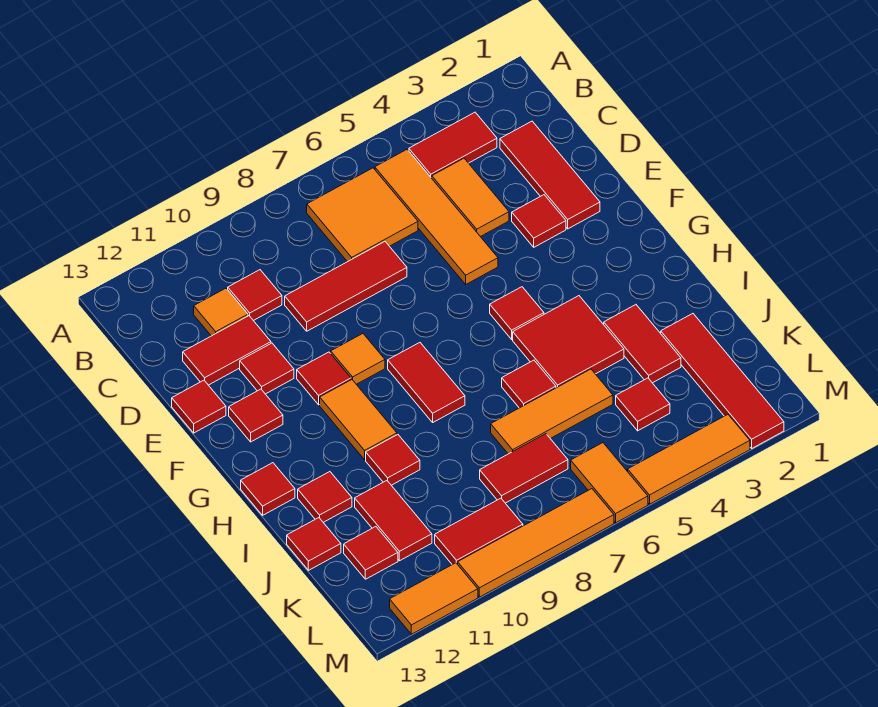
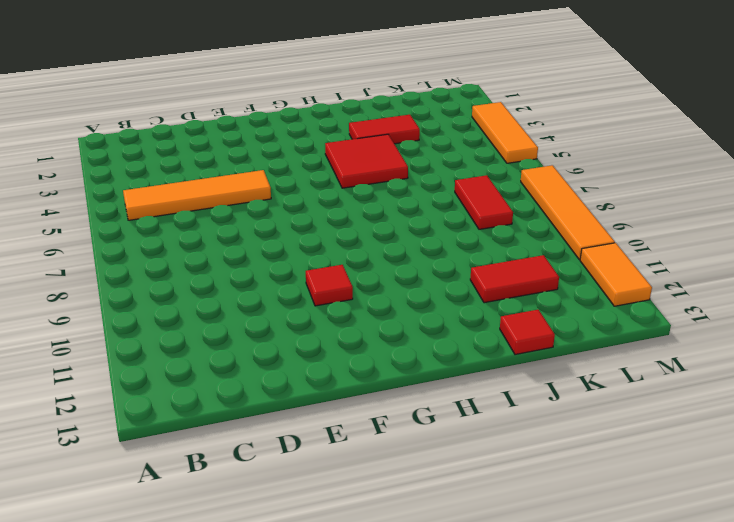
none -> red tile B3:B4 level 1
none -> orange tile B6:C7 level 1
none -> red tile C2:E2 level 1
none -> orange tile C4:D4 level 1

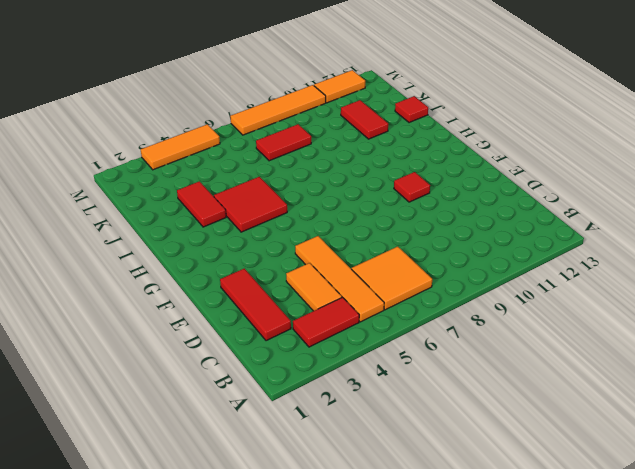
none -> red tile C10 level 1
none -> orange tile C11 level 1
none -> red tile D7:D9 level 1
none -> red tile D11:D12 level 1

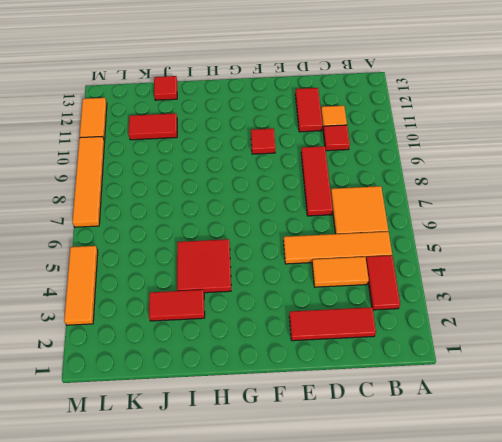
none -> red tile E3 level 1
none -> red tile E11 level 1
none -> red tile E13 level 1
none -> orange tile F9 level 1

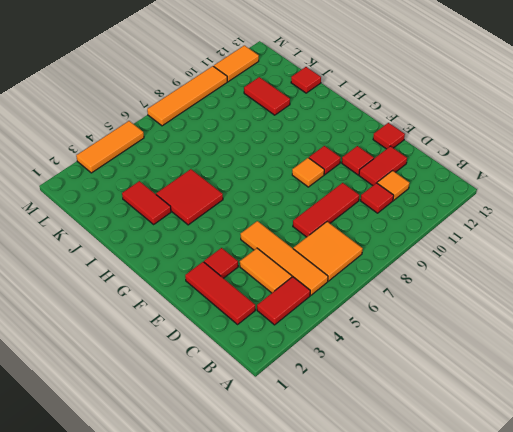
none -> red tile F12 level 1
none -> red tile G5 level 1
none -> red tile G8:H8 level 1
none -> orange tile G10:H10 level 1

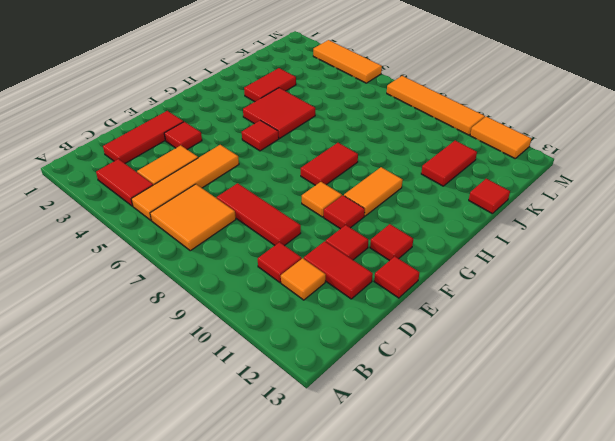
none -> red tile H13 level 1
none -> red tile I6 level 1
none -> red tile I10 level 1
none -> red tile I12 level 1

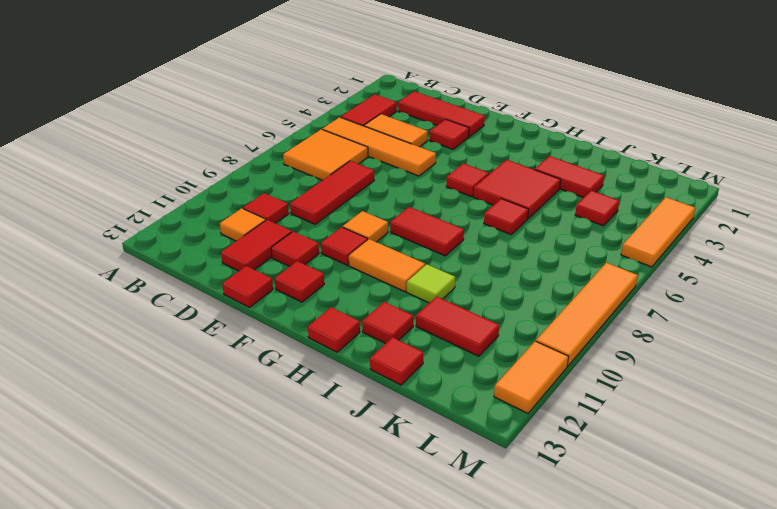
lime tile I10 level 1 -> red tile I10 level 1
none -> red tile J2:M2 level 1
none -> orange tile J5:J7 level 1
none -> red tile K7:K8 level 1
none -> red tile K12 level 1

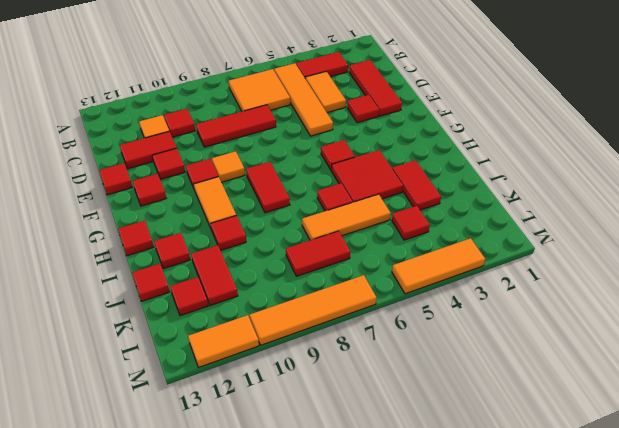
none -> red tile J2:M2 level 1
none -> orange tile L6:M6 level 1
none -> red tile L9:L10 level 1

